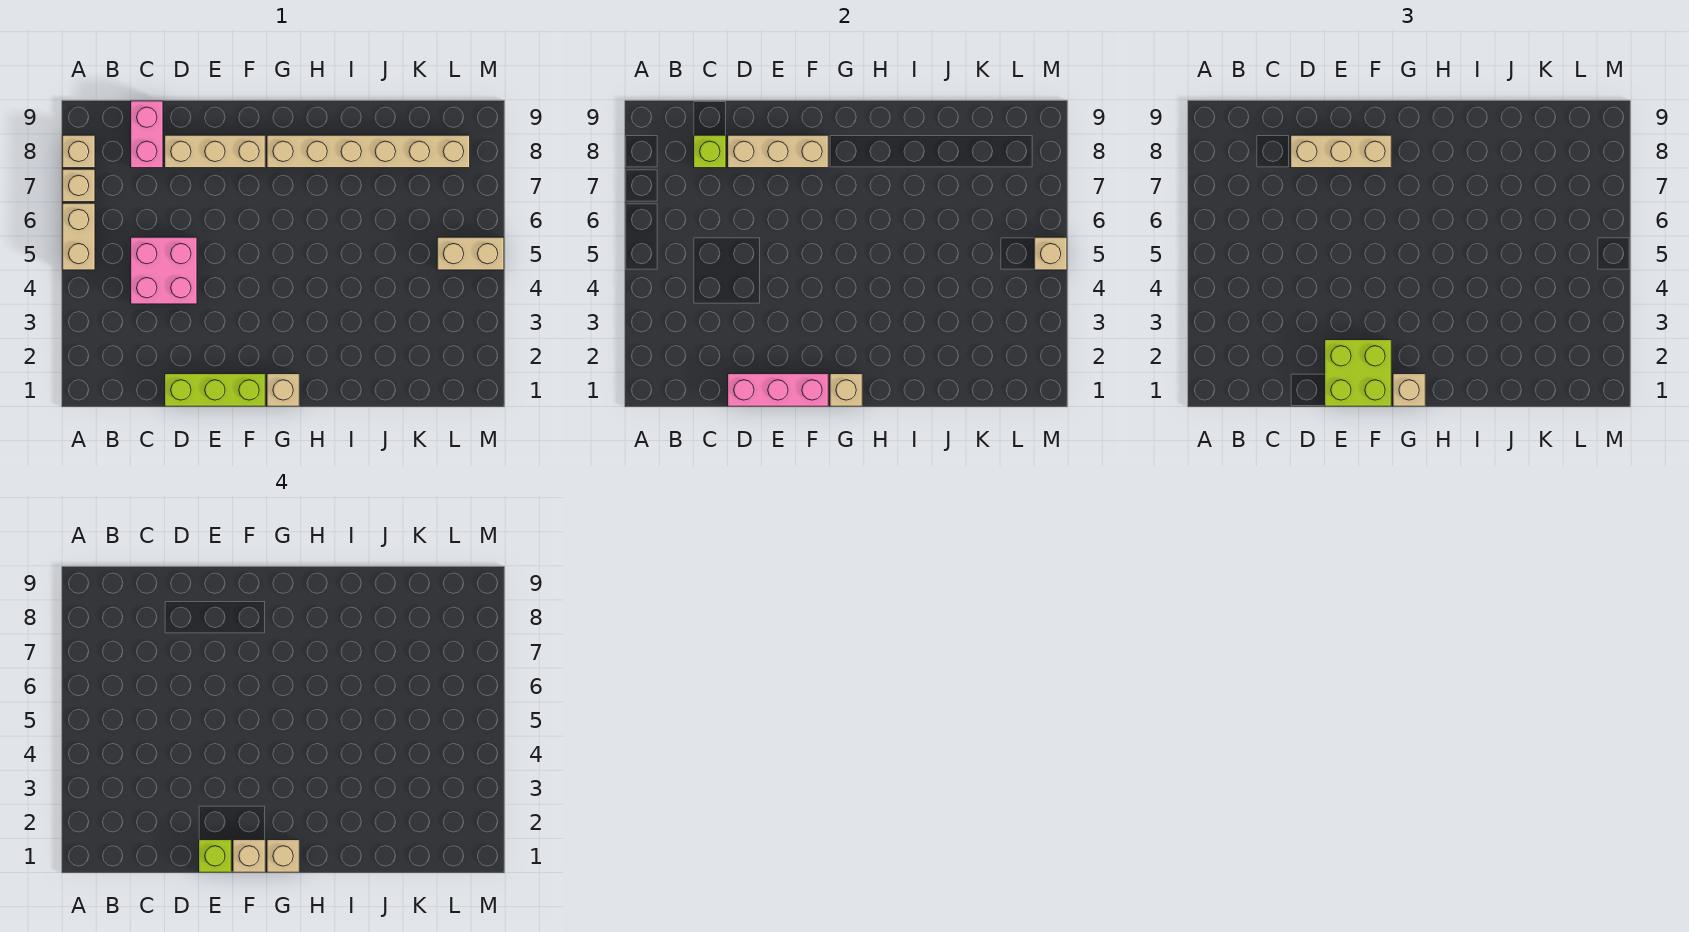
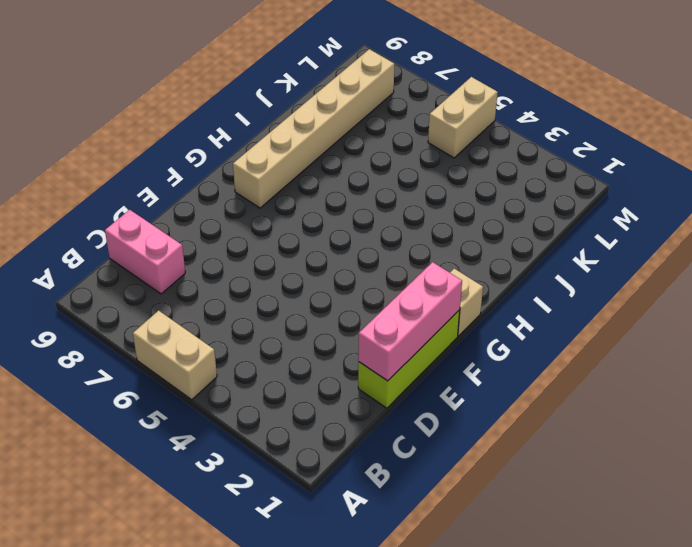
none -> tan brick A7 level 1
none -> tan brick A8 level 1
none -> pink brick C4:D5 level 1

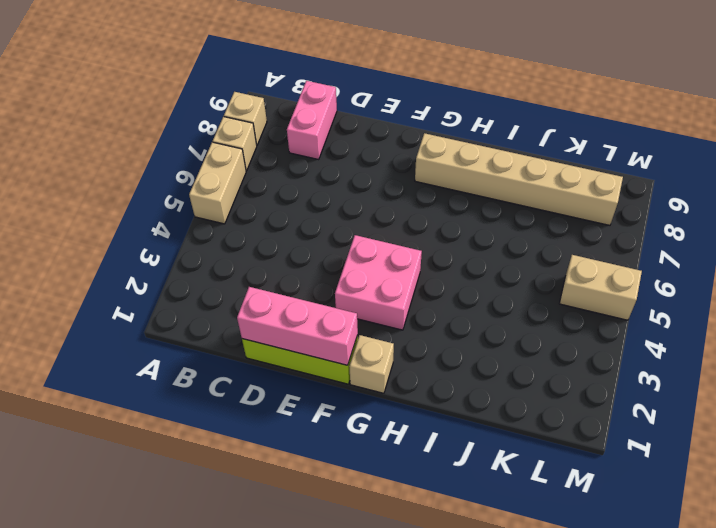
pink brick F3:G4 level 1 -> pink brick C4:D5 level 1
none -> tan brick D8:F8 level 1
none -> lime brick C8 level 2
none -> tan brick D8:F8 level 2

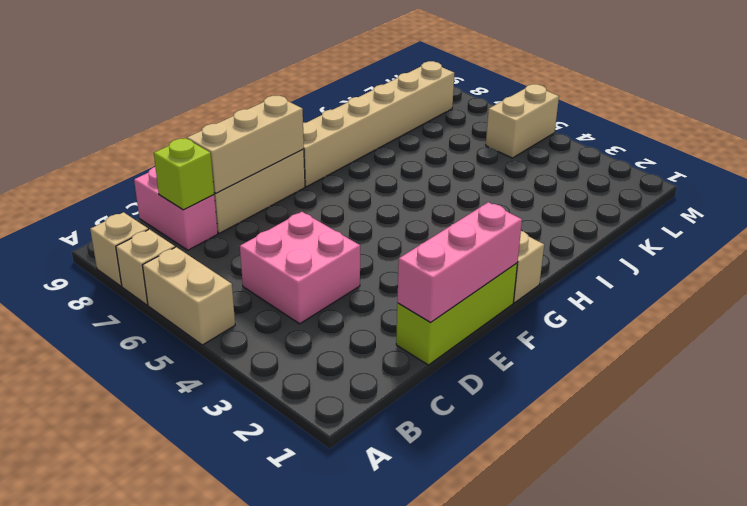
none -> tan brick G1 level 2
none -> tan brick M5 level 2
none -> tan brick D8:F8 level 3

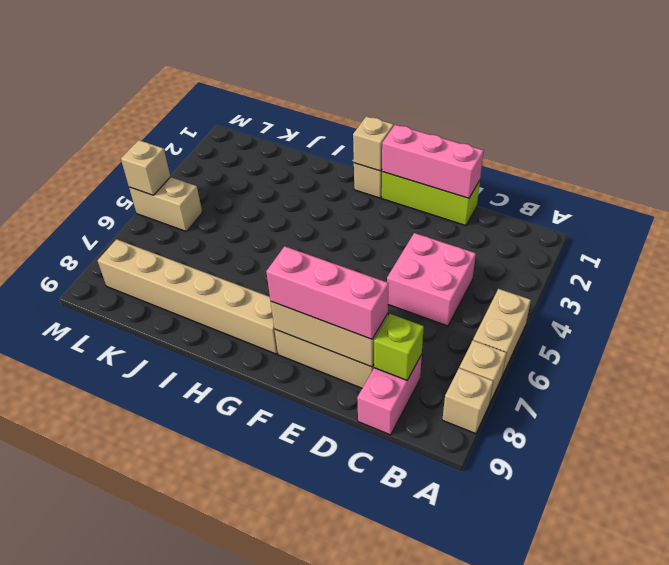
pink brick D8:F8 level 3 -> tan brick D8:F8 level 3
none -> lime brick E1:F2 level 3
none -> tan brick G1 level 3
none -> lime brick E1 level 4

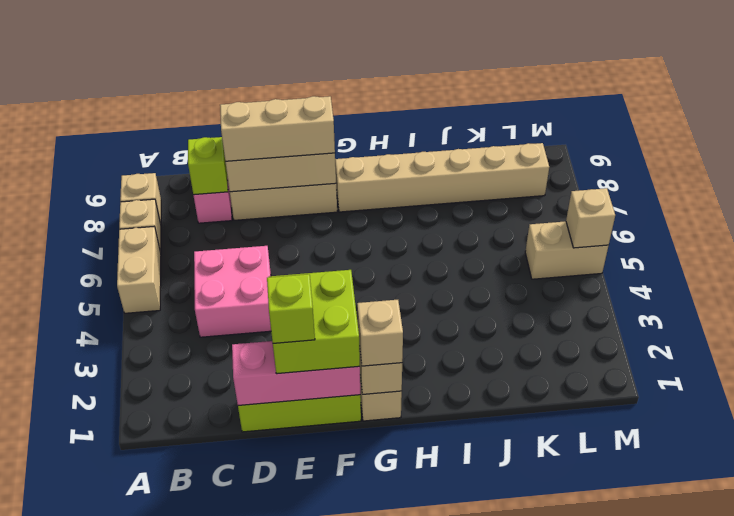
none -> tan brick F1 level 4
none -> tan brick G1 level 4

